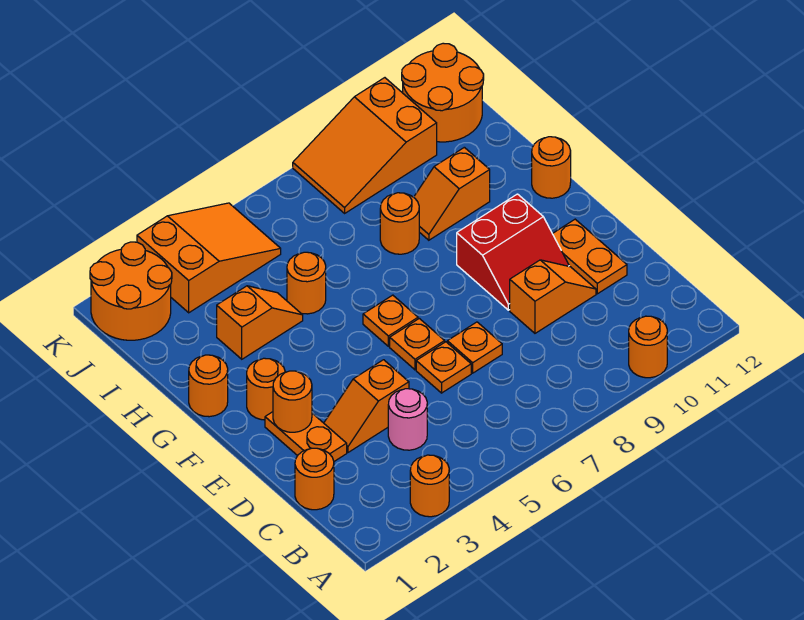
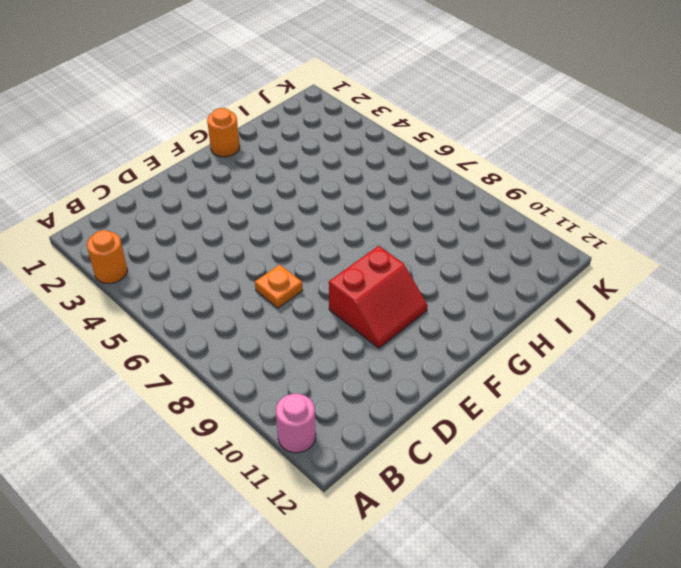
pink round brick A11 level 1 -> pink round brick C4 level 1
red slope E9:F10 level 1 top 9 -> red slope E9:F10 level 1 top F
none -> orange round brick A10 level 1
none -> orange round brick C1 level 1
none -> orange plate D2:E2 level 1

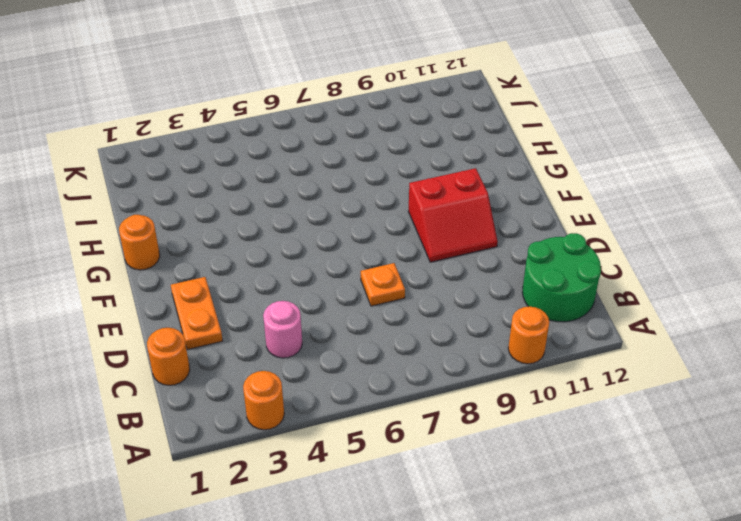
green round brick B11:C12 level 1 -> none
none -> orange slope D3:D4 level 1 top 4
none -> orange plate D6 level 1
none -> orange slope D9:D10 level 1 top 9

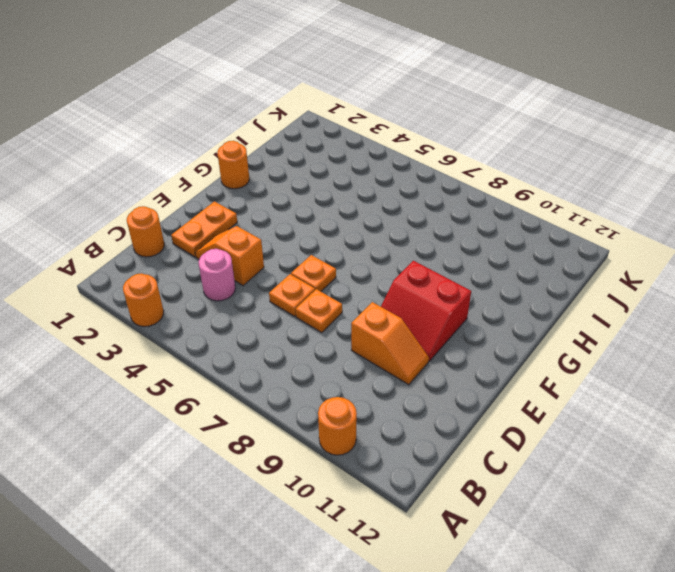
none -> orange plate D11:E11 level 1
none -> orange round brick F2 level 1
none -> orange plate F6 level 1

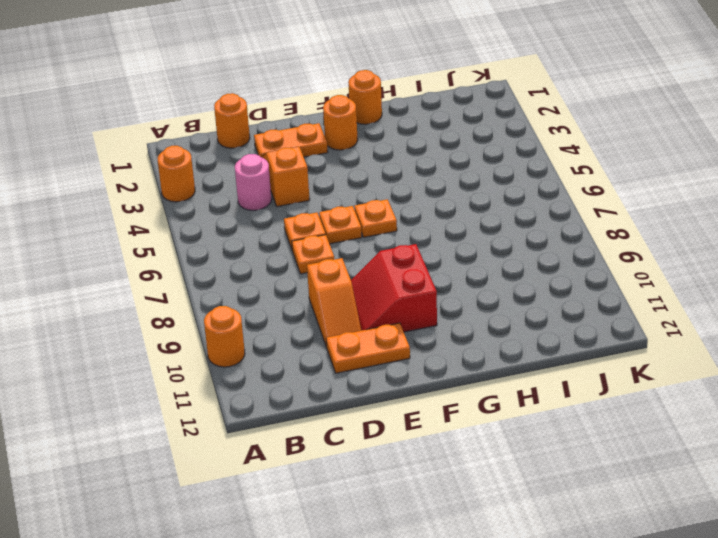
none -> orange round brick G12 level 1
none -> orange slope H3:H4 level 1 top 3
none -> orange round brick H5 level 1

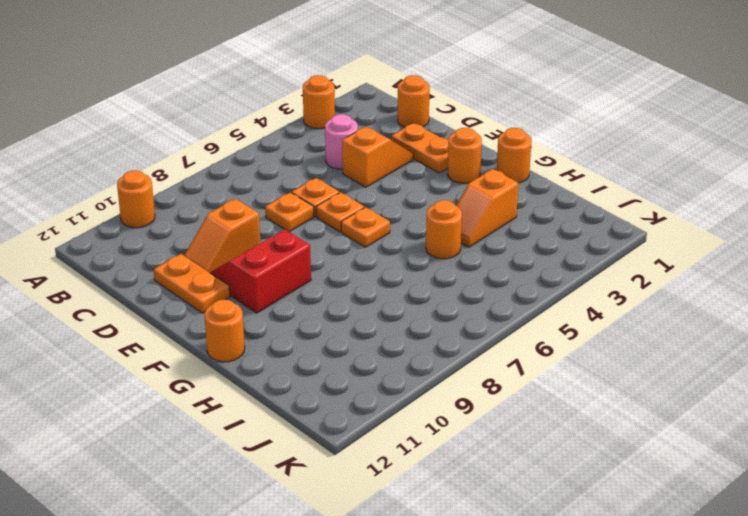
none -> orange round brick H8 level 1
none -> orange slope H9:H10 level 1 top 10
none -> orange round brick J1:K2 level 1

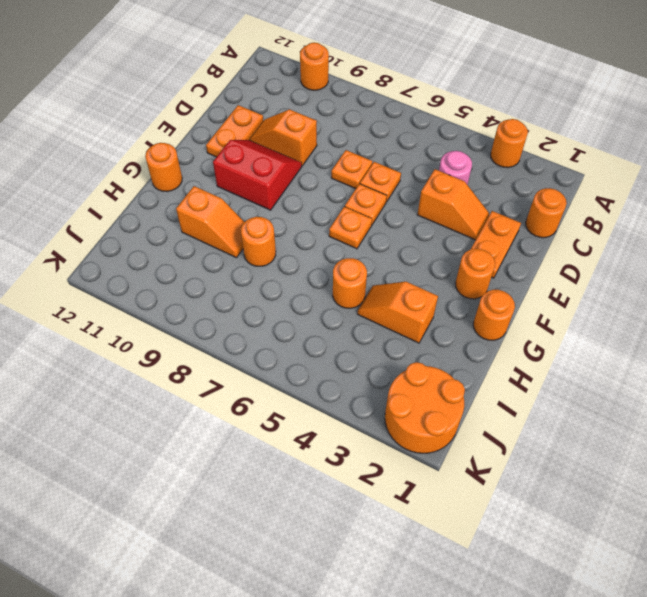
none -> orange slope J3:K5 level 1 top 3
none -> orange slope J8:K10 level 1 top 10
none -> orange round brick J11:K12 level 1

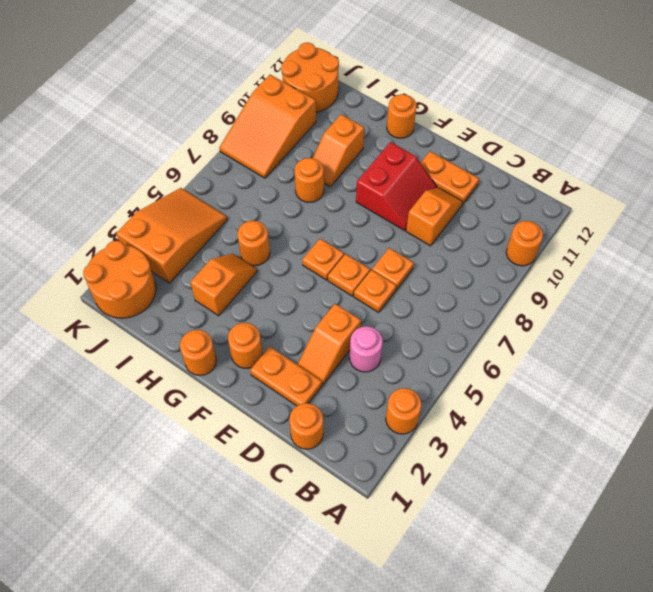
none -> orange round brick E2 level 2

